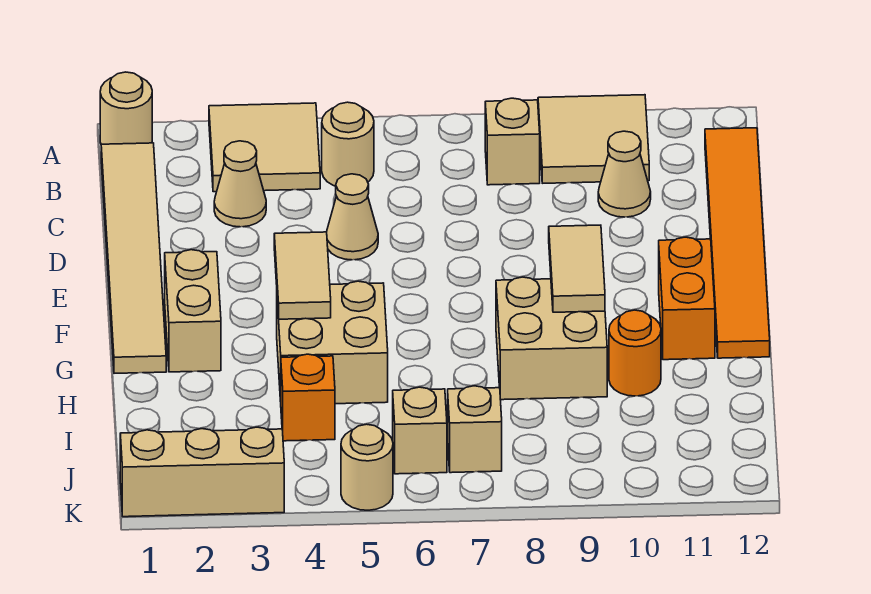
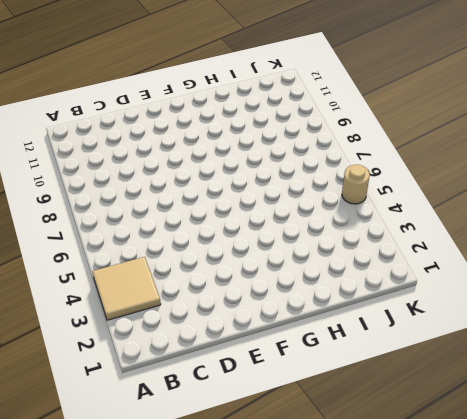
none -> tan round brick A1 level 1
none -> tan tile A9:B10 level 1
none -> tan tile B1:G1 level 1

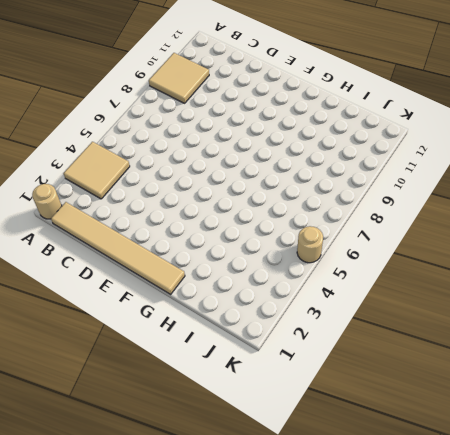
none -> tan round brick B5 level 1
none -> tan brick B8 level 1
none -> orange tile B12:G12 level 1

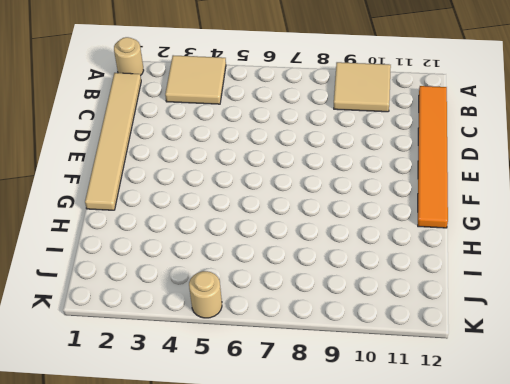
none -> tan round brick B5 level 1
none -> tan brick B8 level 1
none -> tan cone C3 level 1

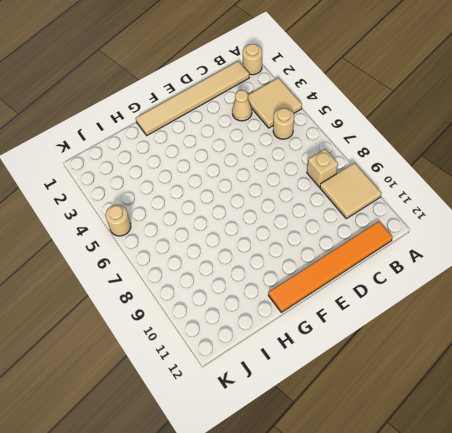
none -> tan cone C10 level 1
none -> tan cone D5 level 1
none -> tan brick F2:G2 level 1

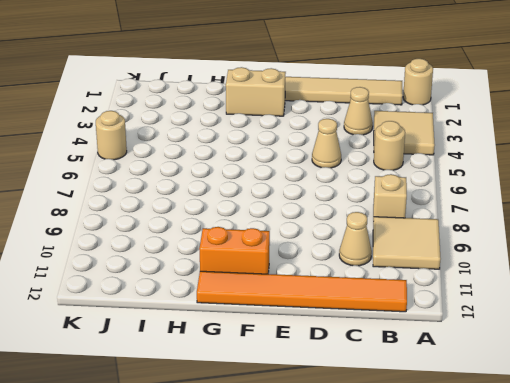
none -> tan brick G4:H5 level 1
none -> tan brick G8:H9 level 1
none -> orange round brick H10 level 1

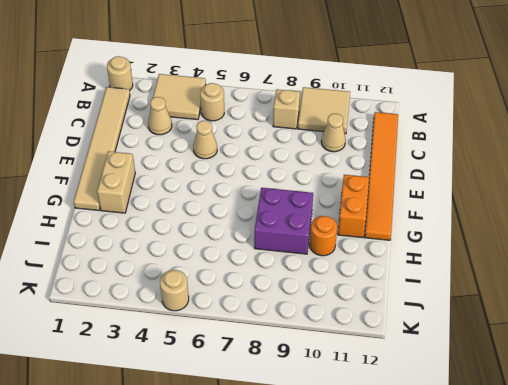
purple brick G8:H9 level 1 -> tan brick G8:H9 level 1
none -> tan brick G4:H5 level 1
none -> orange brick I4 level 1
none -> tan brick J6 level 1

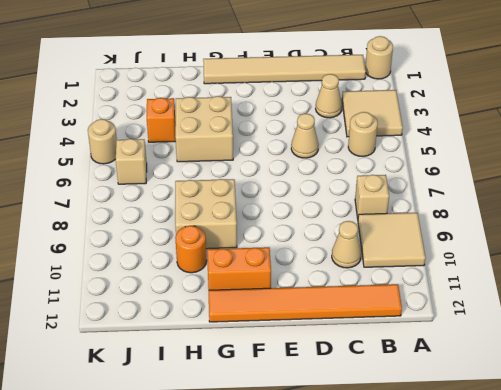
none -> tan brick F2:G2 level 1
none -> tan brick J7 level 1
none -> tan brick K1:K3 level 1

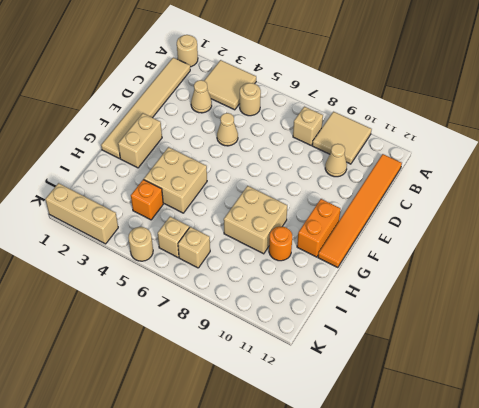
none -> tan tile F4:G4 level 2
none -> tan tile F9:G9 level 2

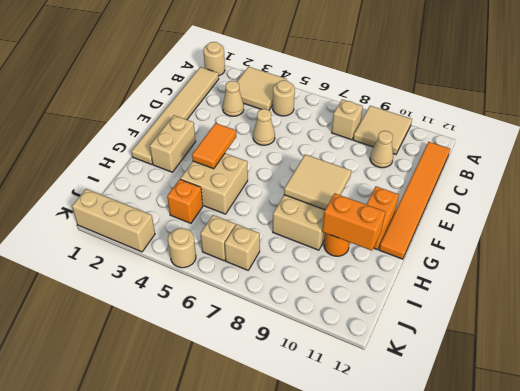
orange tile F4:G4 level 2 -> tan tile F4:G4 level 2
tan tile F8:G9 level 2 -> tan tile F9:G9 level 2
orange brick H10:H11 level 2 -> none

